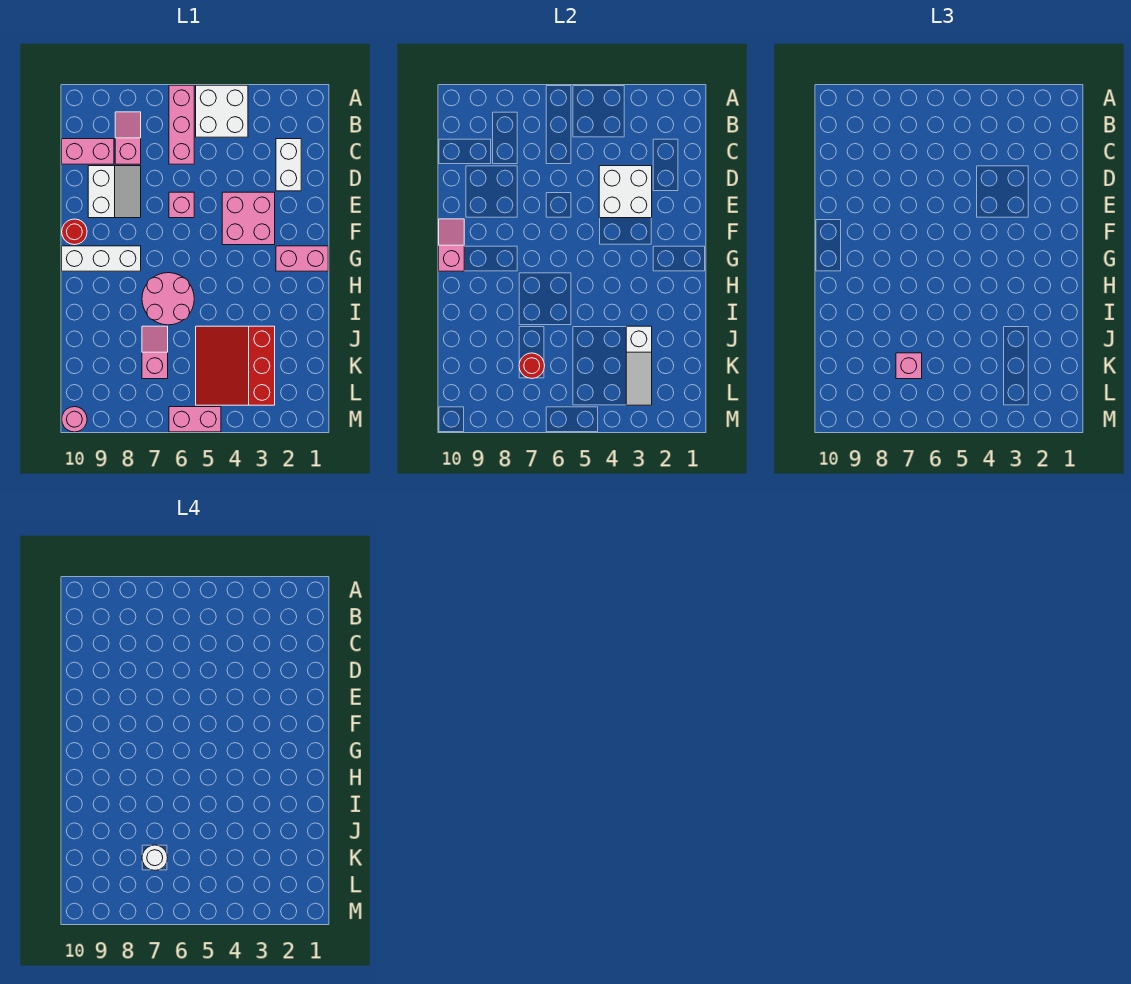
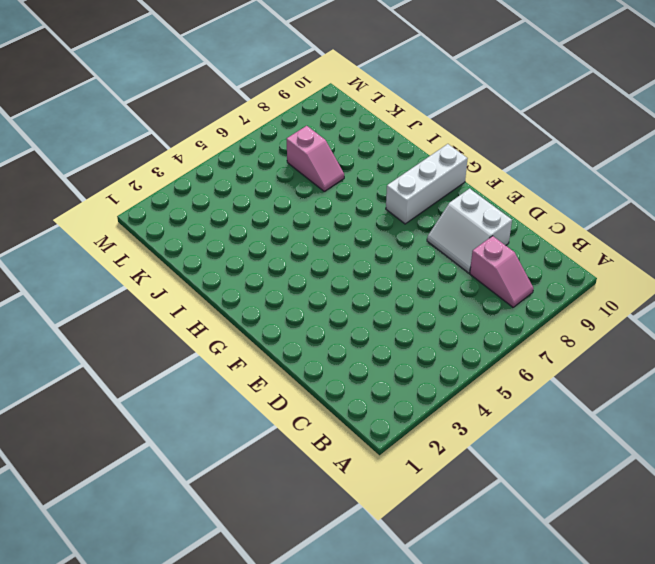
none -> white brick A4:B5 level 1
none -> pink brick A6:C6 level 1
none -> white brick C2:D2 level 1

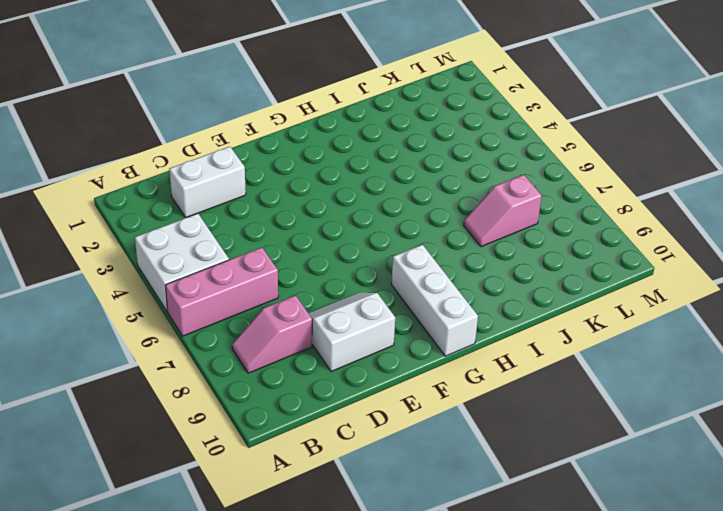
none -> pink brick C9:C10 level 1
none -> pink brick E3:F4 level 1
none -> pink brick E6 level 1

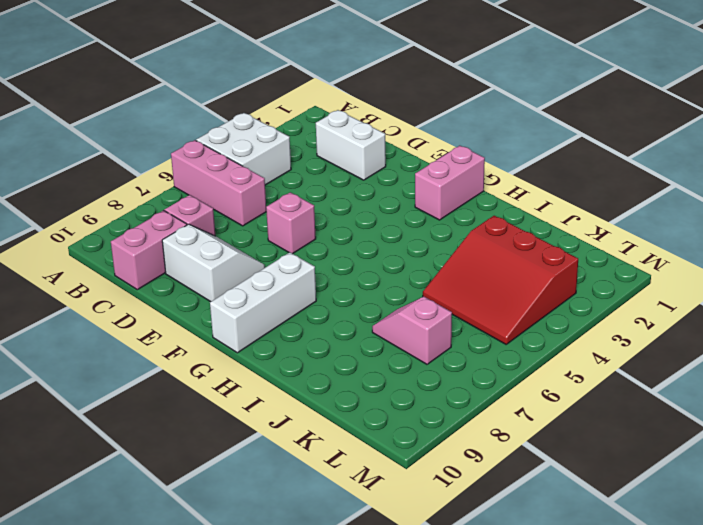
none -> pink brick E3:F4 level 1
none -> red round brick F10 level 1
none -> pink round brick H6:I7 level 1

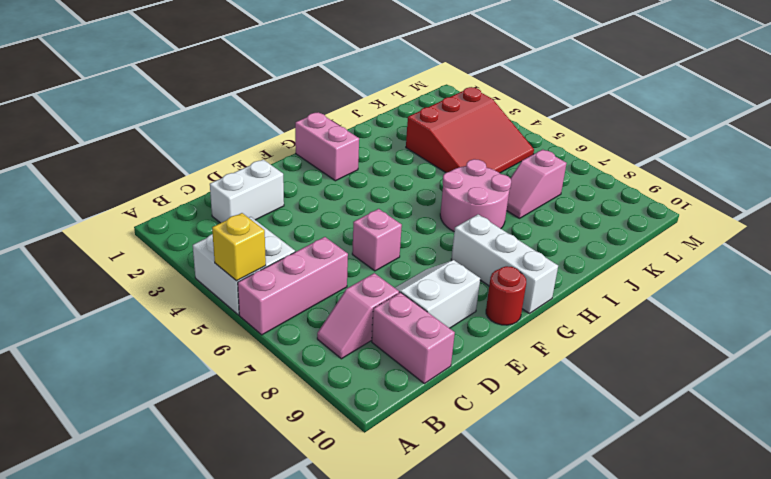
yellow brick A5 level 2 -> none
none -> pink brick E3:F4 level 1
none -> pink brick M5:M6 level 1
none -> pink round brick M10 level 1

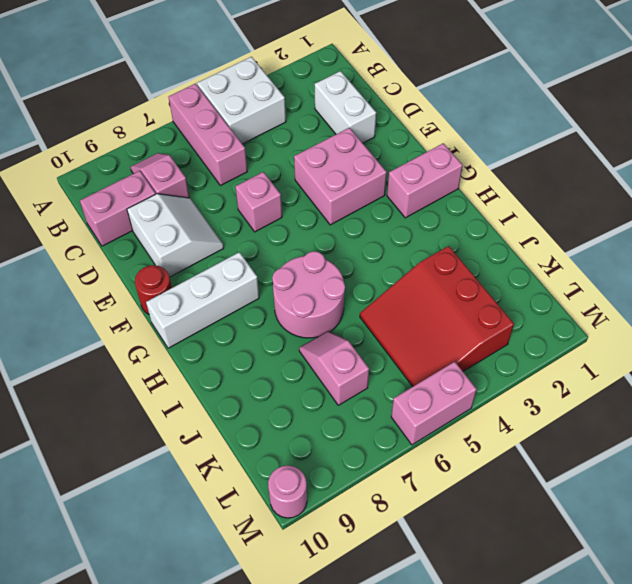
none -> white brick D3:E4 level 2
none -> pink slope F10:G10 level 2 top G
none -> white slope J3:L3 level 2 top J

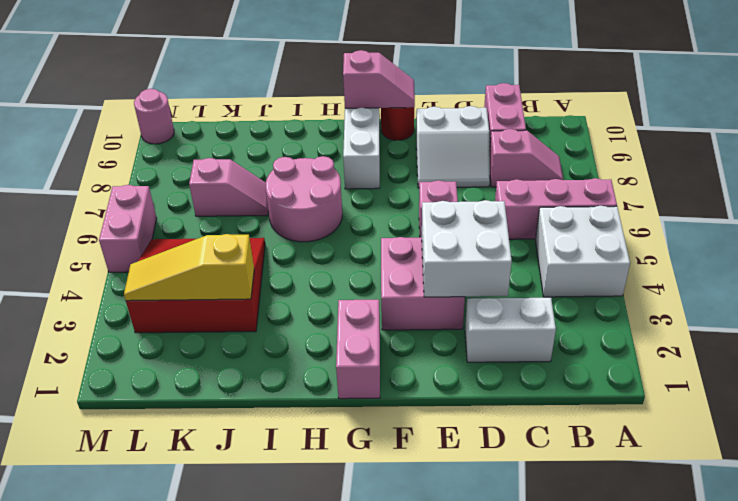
yellow slope J3:L3 level 2 top J -> white slope J3:L3 level 2 top J
none -> red round brick K7 level 2
none -> pink brick K7 level 3
none -> white round brick K7 level 4

